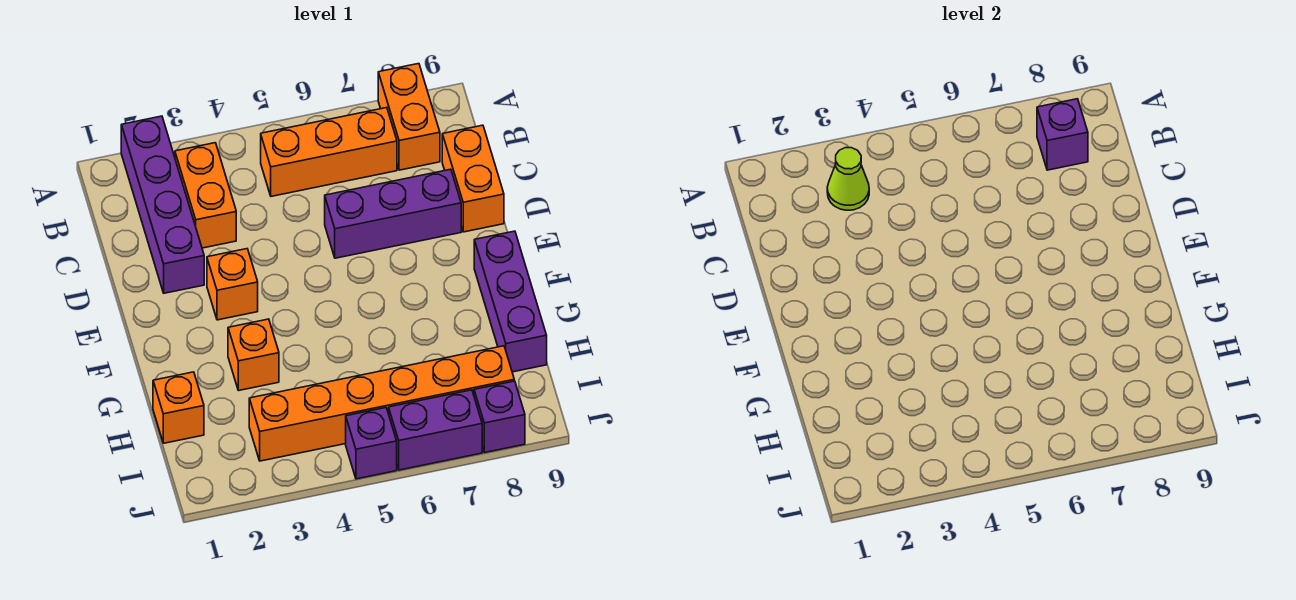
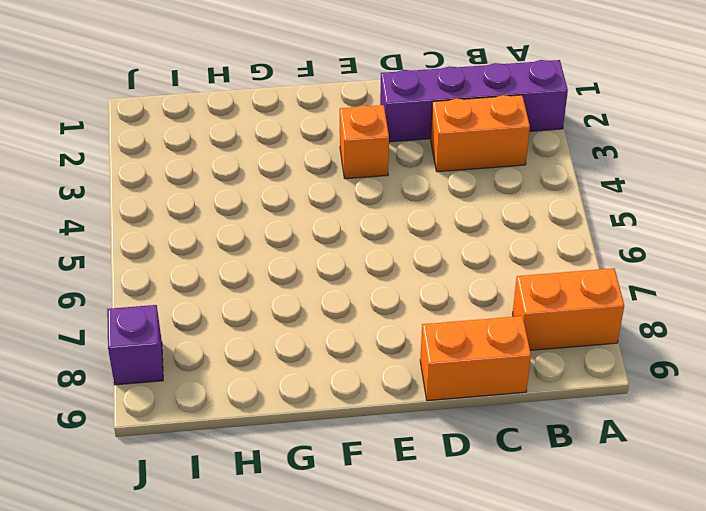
none -> orange brick B5:B7 level 1
none -> purple brick D6:D8 level 1
none -> purple brick F9:H9 level 1

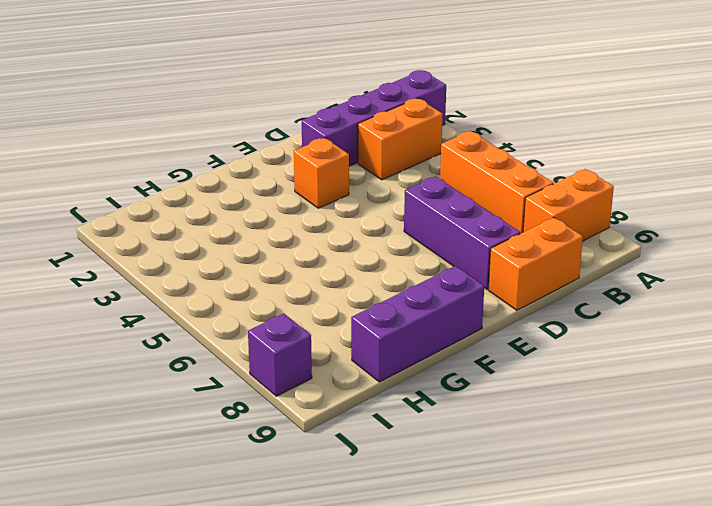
none -> orange brick G3 level 1
none -> orange brick H1 level 1
none -> orange brick I3:I8 level 1

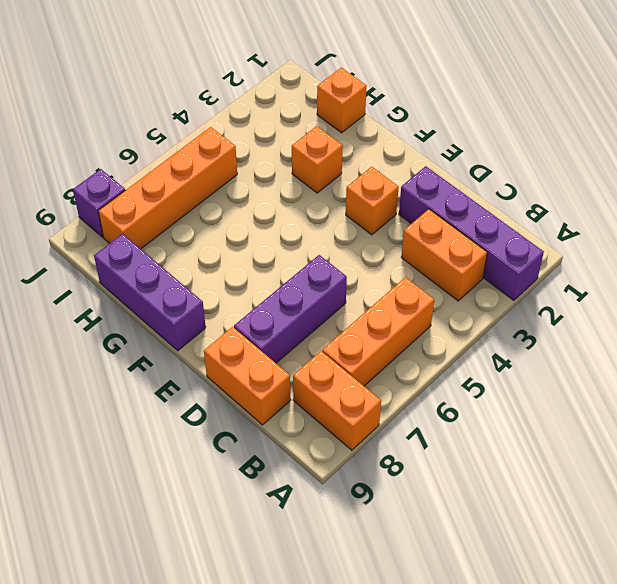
orange brick I5:I8 level 1 -> orange brick I3:I8 level 1
none -> purple brick J5 level 1
none -> purple brick J6:J7 level 1
none -> lime cone B3 level 2

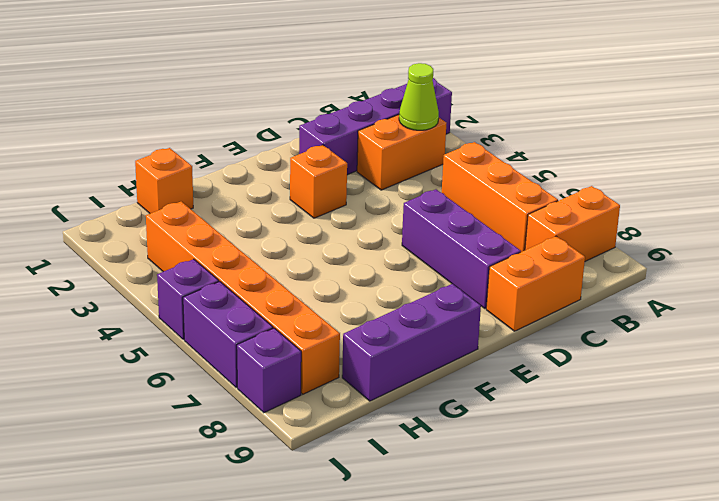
none -> orange brick G3 level 1
none -> purple brick B8 level 2

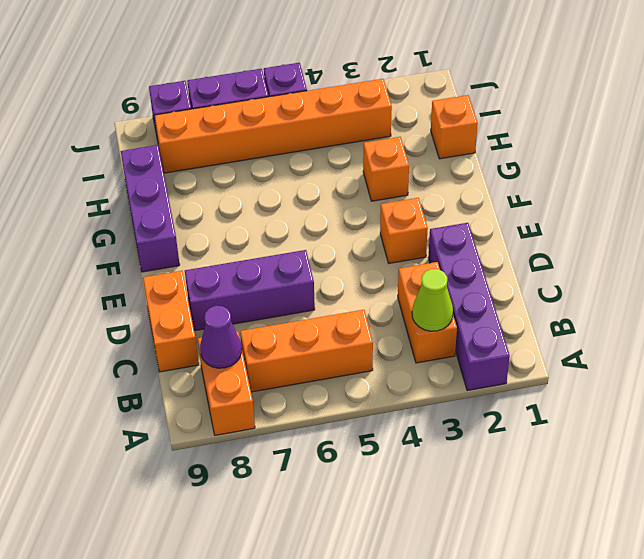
purple cone B8 level 2 -> purple brick B8 level 2

